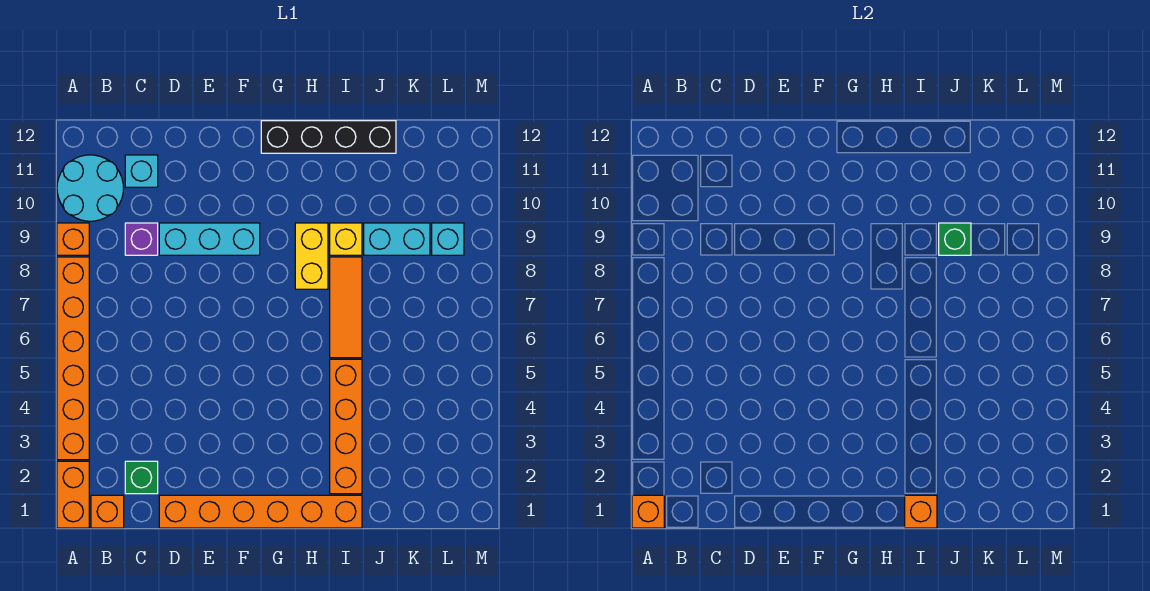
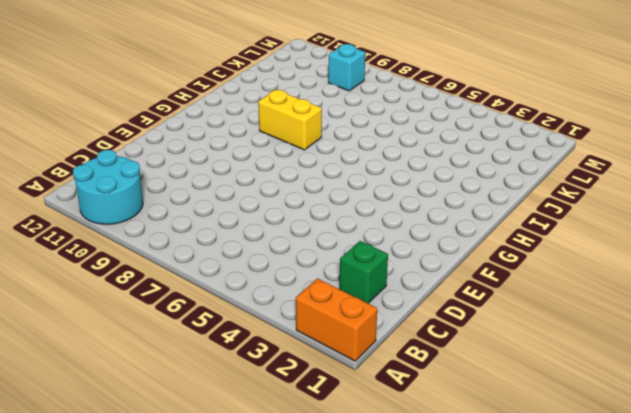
none -> orange brick A3:A8 level 1
none -> orange brick A9 level 1
none -> orange brick B1 level 1

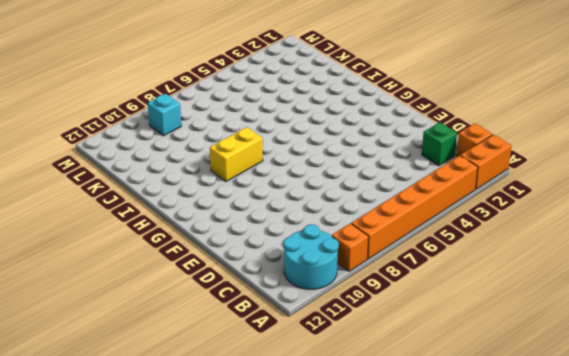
none -> purple brick C9 level 1
none -> cyan brick C11 level 1
none -> orange brick D1:I1 level 1

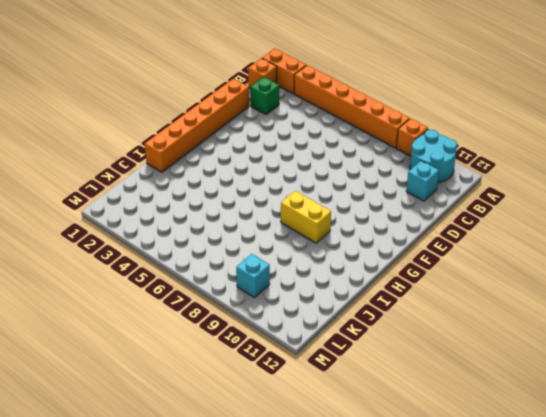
none -> purple brick C9 level 1
none -> cyan brick D9:F9 level 1
none -> black brick G12:J12 level 1

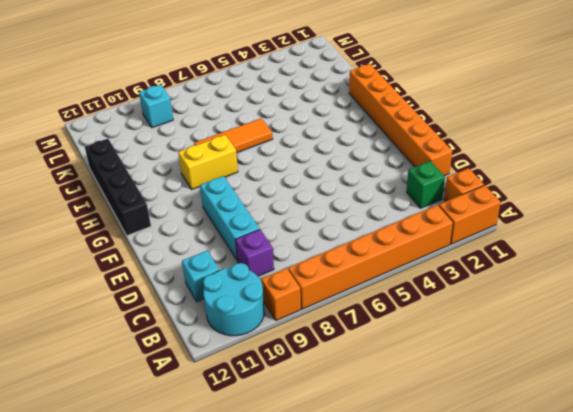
none -> orange brick I2:I5 level 1
none -> yellow brick I9 level 1
none -> cyan brick J9:K9 level 1

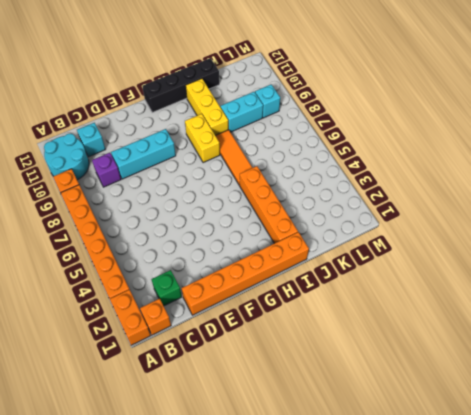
yellow brick I9:I11 level 1 -> yellow brick I9 level 1
none -> orange brick A1 level 2
none -> orange brick I1 level 2
none -> green brick J9 level 2

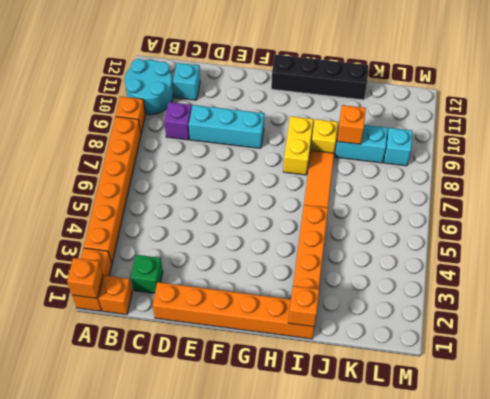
orange brick J9 level 2 -> green brick J9 level 2

